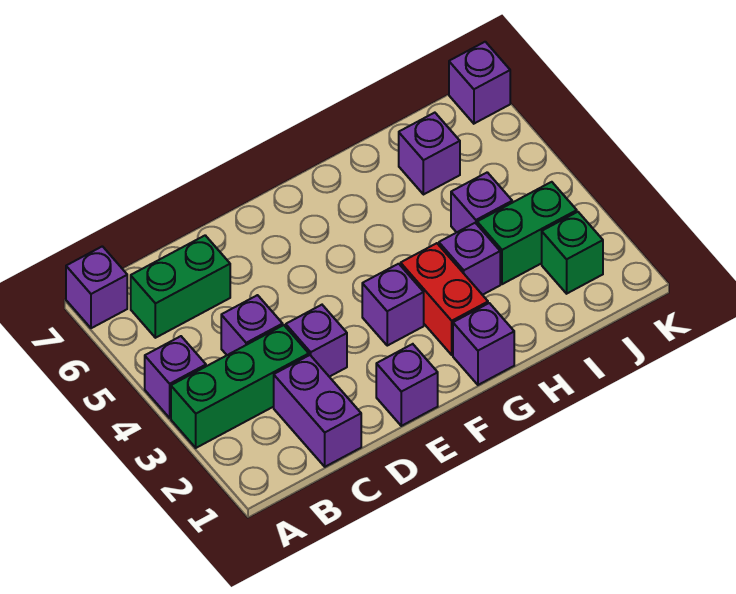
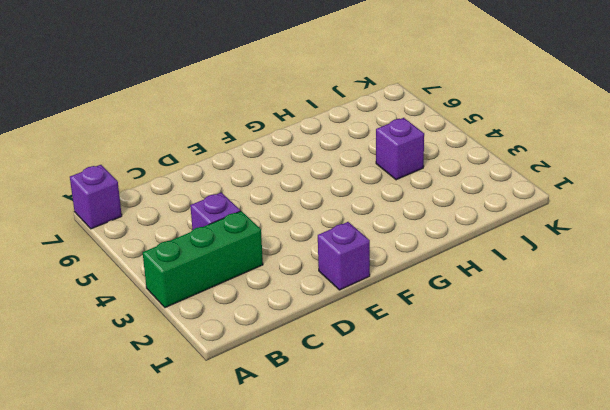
none -> purple brick A4 level 1
none -> green brick B6:C6 level 1
none -> purple brick C1:C2 level 1

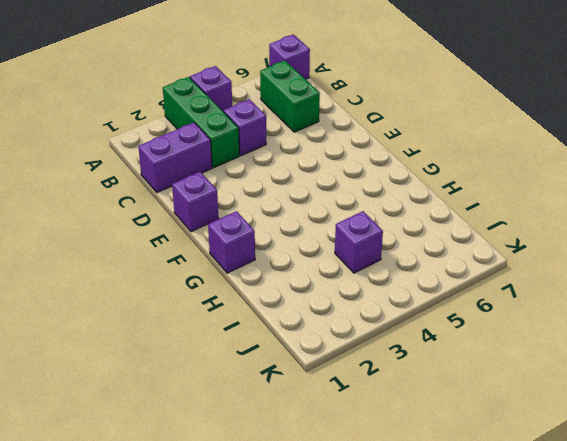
none -> purple brick D3 level 1
none -> purple brick F3 level 1
none -> red brick G2:G3 level 1

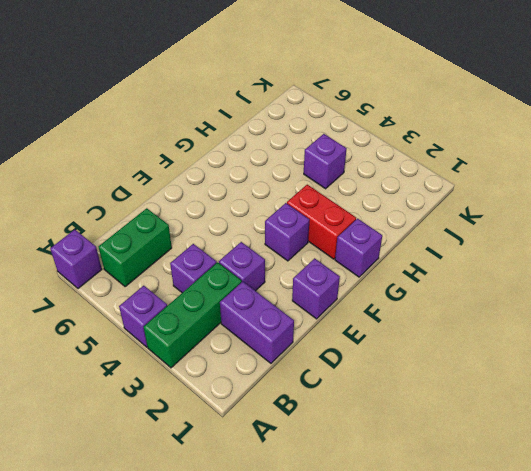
none -> purple brick H3 level 1
none -> green brick I3:J3 level 1
none -> purple brick I6 level 1

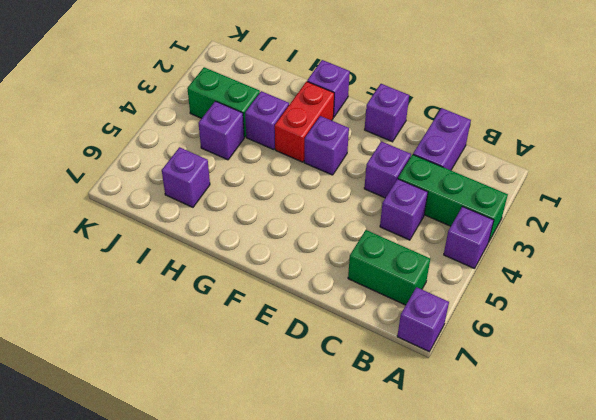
none -> green brick J2 level 1
none -> purple brick K7 level 1

